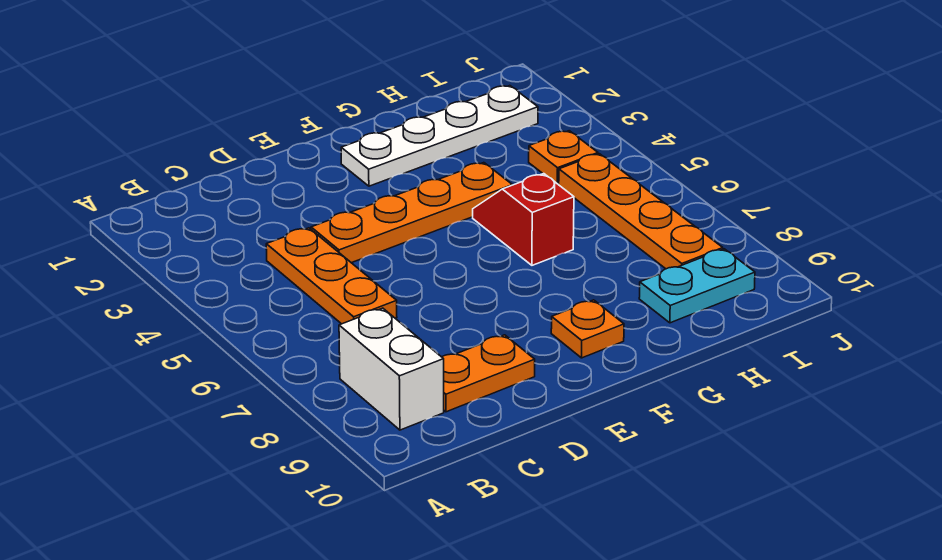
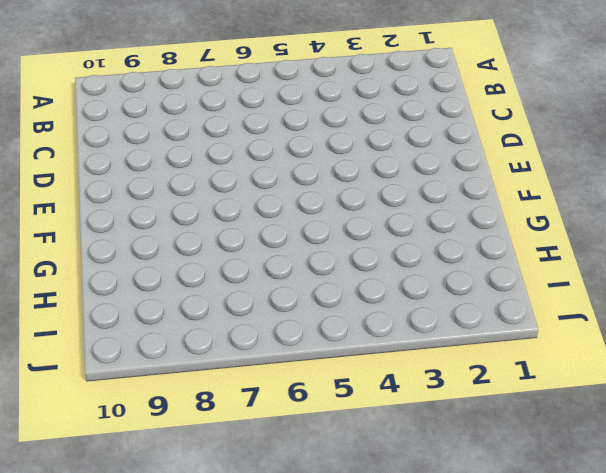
none -> white brick B8:B9 level 1
none -> orange plate C4:C6 level 1

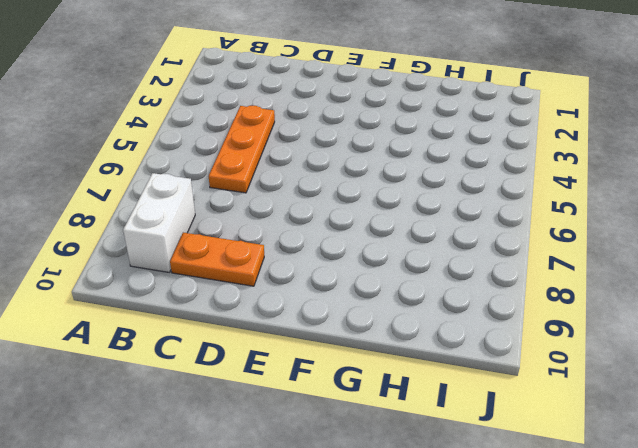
none -> orange plate D4:G4 level 1
none -> white plate F2:I2 level 1

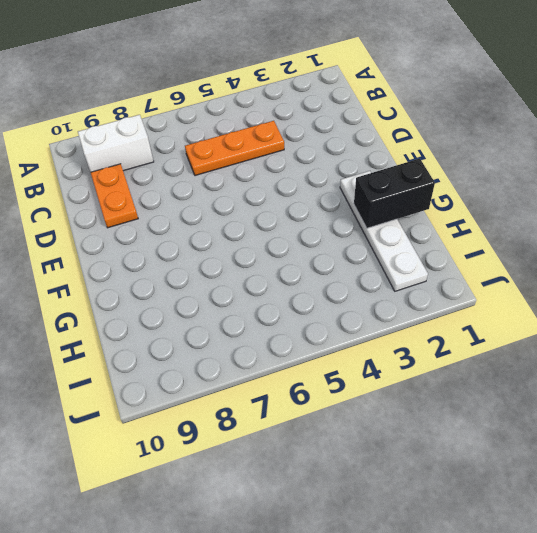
black brick G1:G2 level 2 -> none
none -> orange plate D4:G4 level 1
none -> orange plate F9 level 1

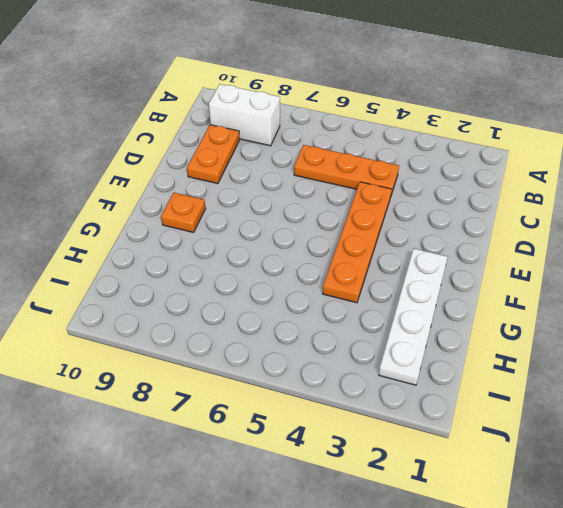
none -> red slope G5:G6 level 1 top 6
none -> cyan plate H9:I9 level 1

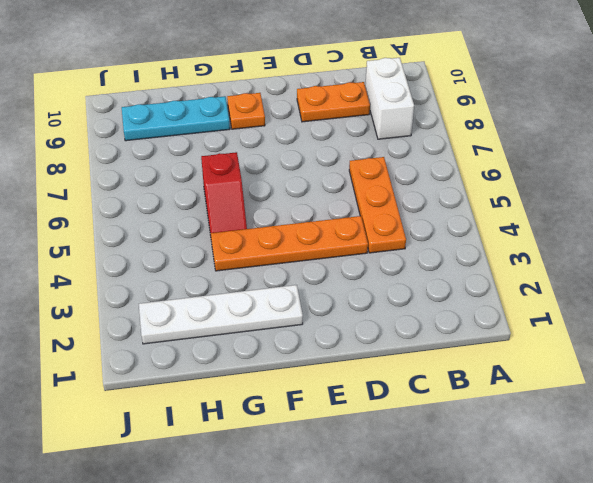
cyan plate G9:I9 level 1 -> cyan plate H9:I9 level 1
none -> orange plate I4 level 1
none -> orange plate I5:I8 level 1

